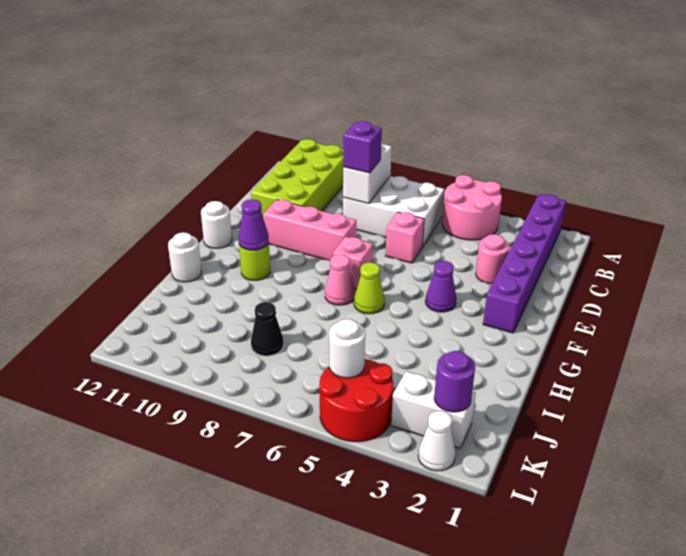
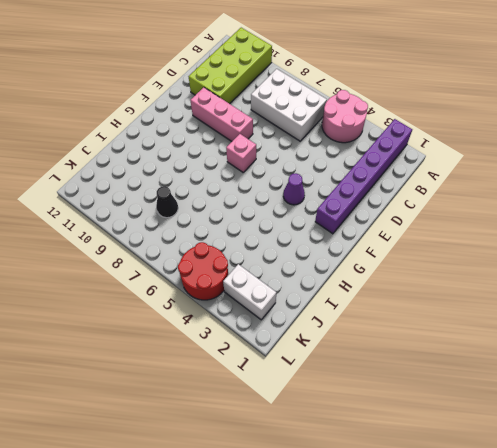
none -> pink round brick D3 level 1
none -> pink brick D6 level 1
none -> white round brick F12 level 1

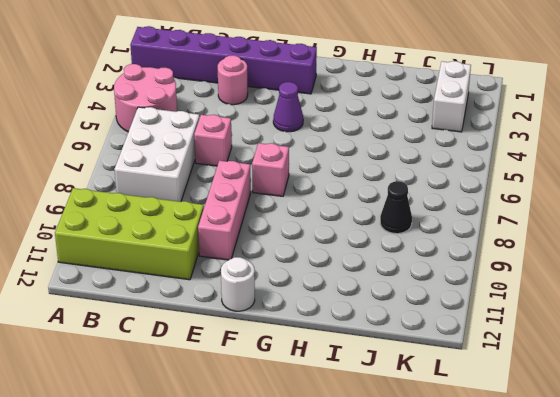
none -> lime cone G6 level 1
none -> pink cone G7 level 1
none -> lime round brick G10 level 1

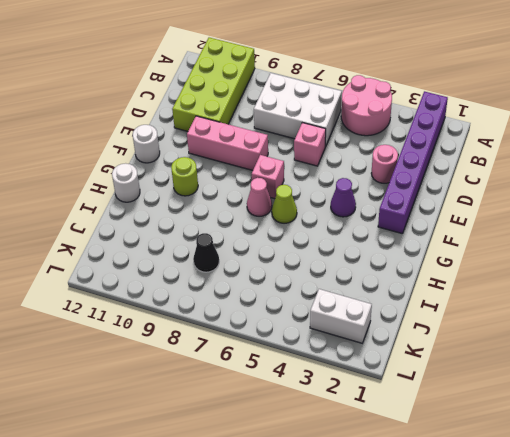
none -> red round brick K4:L5 level 1
none -> white cone L2 level 1
none -> white brick B8:C8 level 2

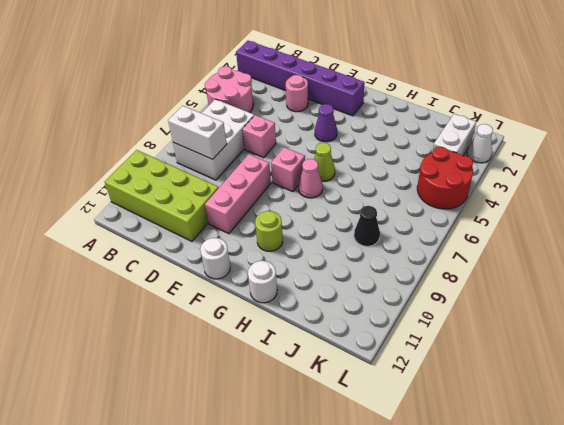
none -> purple cone G10 level 2
none -> purple round brick K2 level 2
none -> white round brick K5 level 2

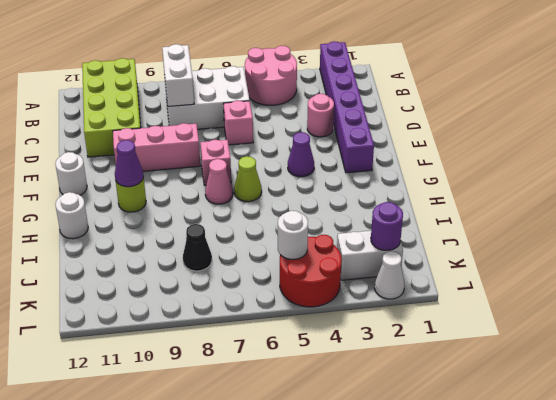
none -> purple brick C8 level 3

